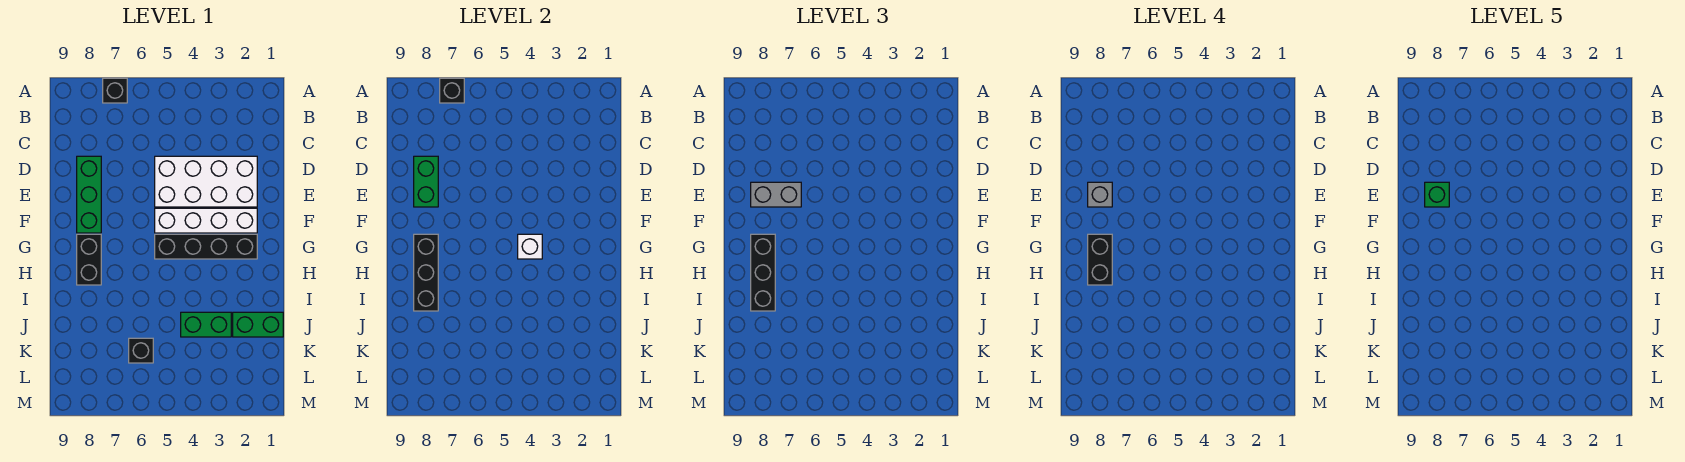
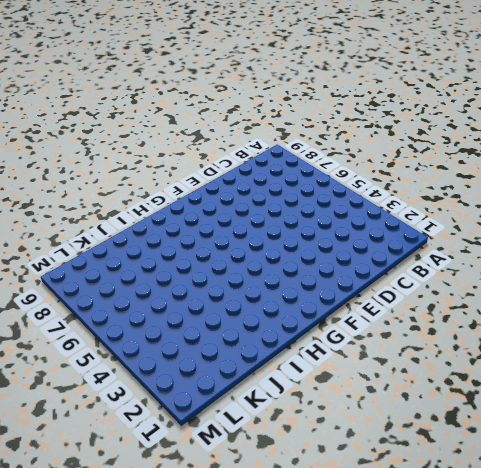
none -> black brick A7 level 1
none -> white brick D2:E5 level 1
none -> green brick D8:F8 level 1

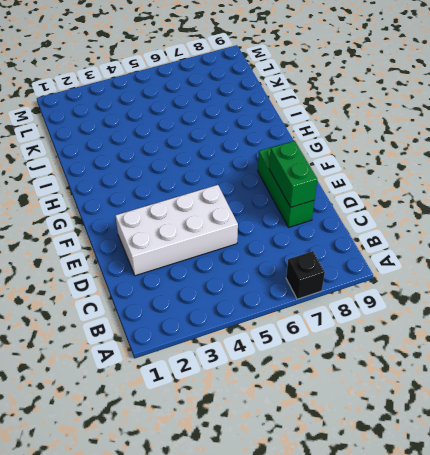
none -> white brick F2:F5 level 1
none -> black brick G2:G5 level 1
none -> black brick G8:H8 level 1

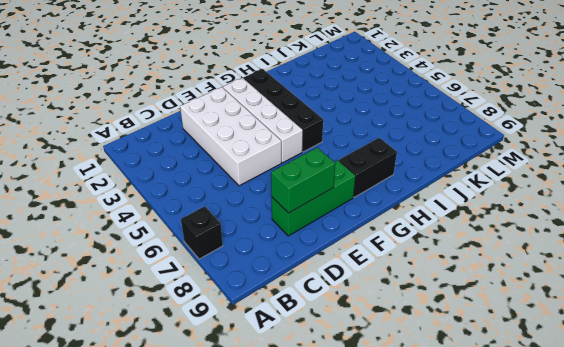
none -> green brick J1:J2 level 1
none -> green brick J3:J4 level 1
none -> black brick K6 level 1

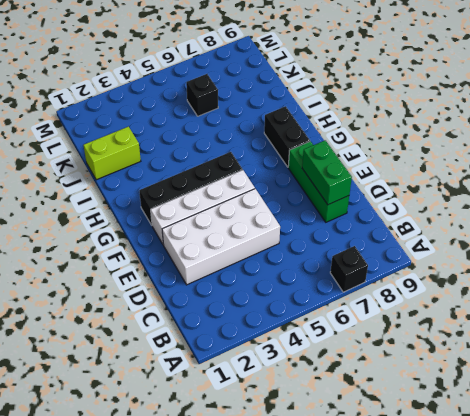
lime brick J1:J2 level 1 -> green brick J1:J2 level 1
none -> green brick J3:J4 level 1
none -> black brick A7 level 2
none -> white brick G4 level 2

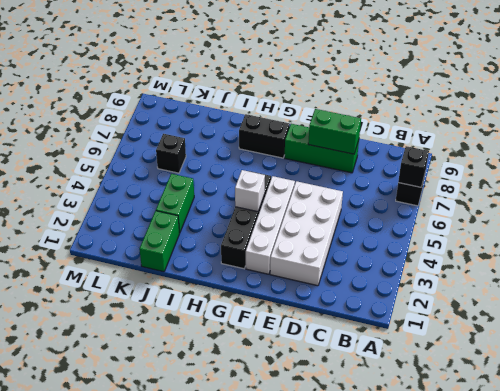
none -> black brick G8:I8 level 2
none -> grey brick E7:E8 level 3
none -> black brick G8:I8 level 3

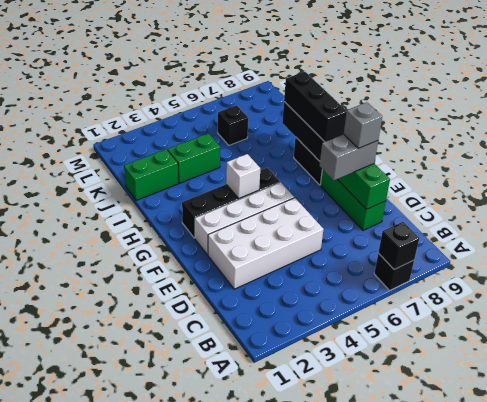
none -> black brick G8:H8 level 4
none -> green brick E8 level 5

